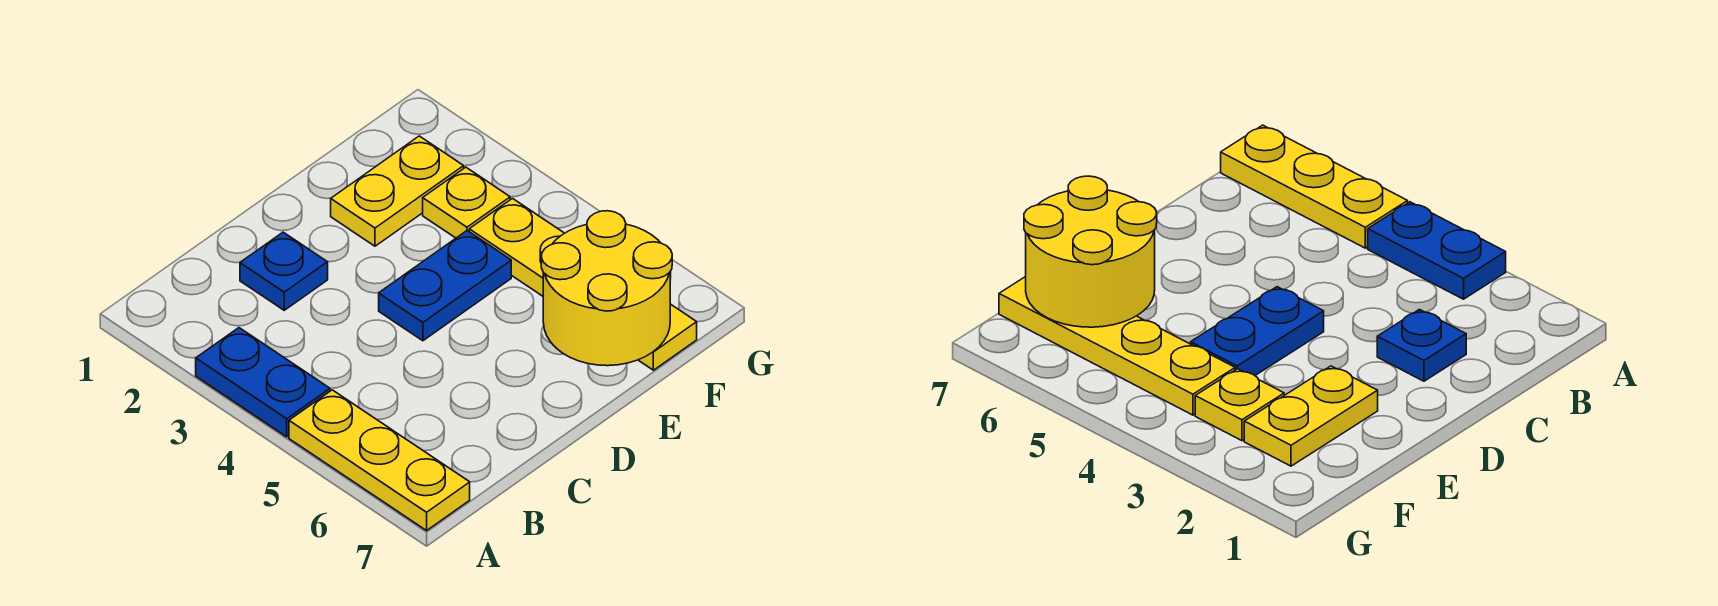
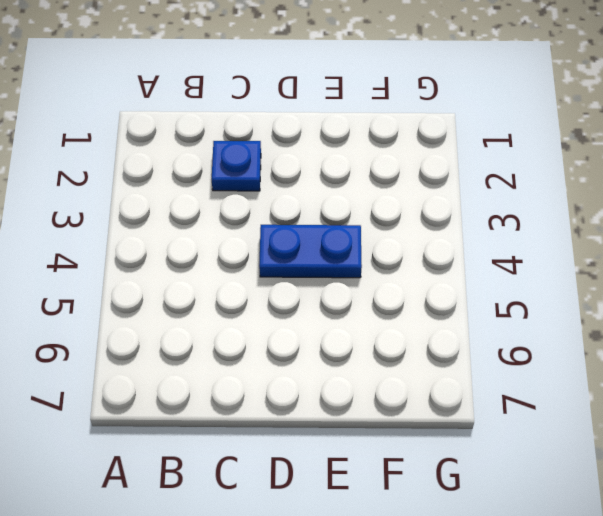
none -> blue plate A3:A4 level 1
none -> yellow plate A5:A7 level 1

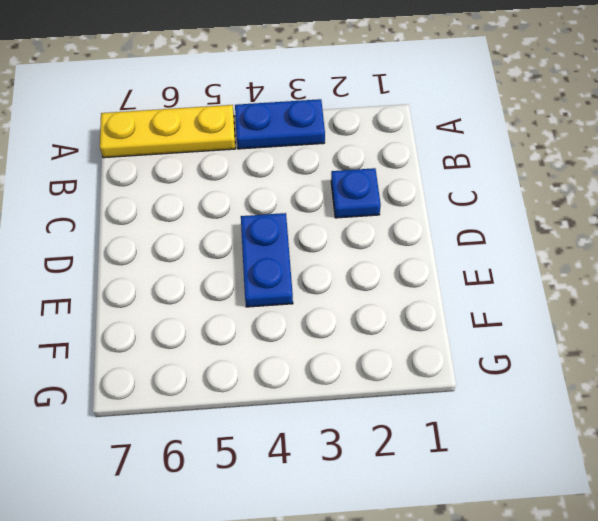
none -> yellow plate E2:F2 level 1
none -> yellow plate F3 level 1

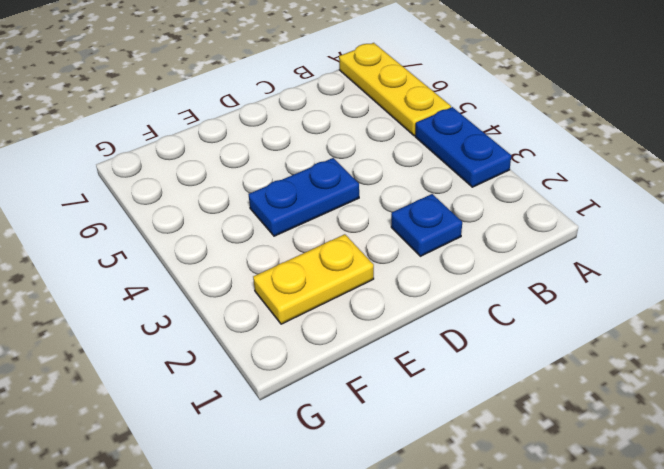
none -> yellow plate F3 level 1
none -> yellow plate F4:F7 level 1

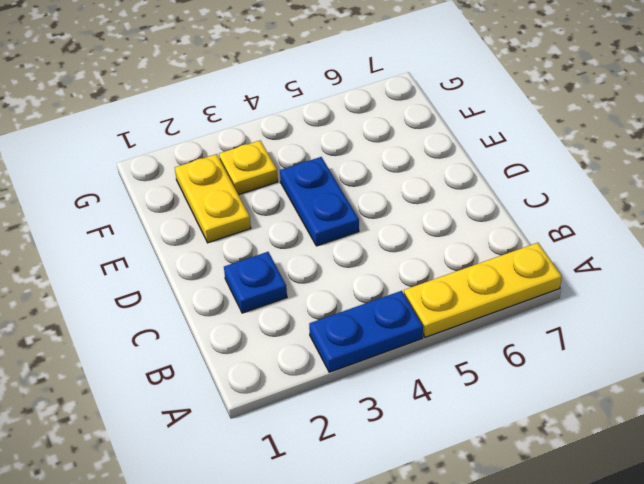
none -> yellow plate F4:F7 level 1
none -> yellow round brick E6:F7 level 2

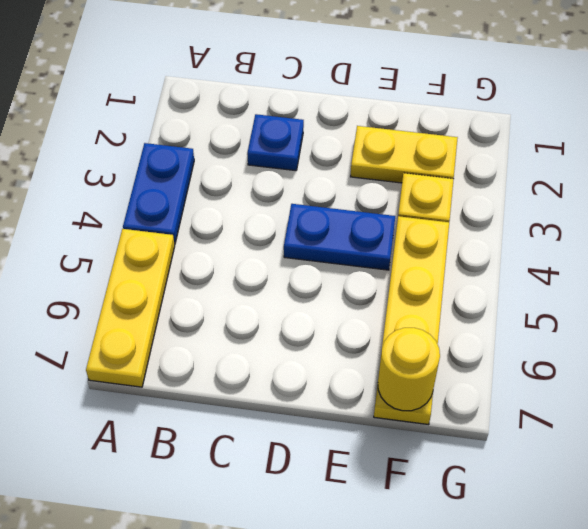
yellow round brick F7 level 2 -> yellow round brick E6:F7 level 2

